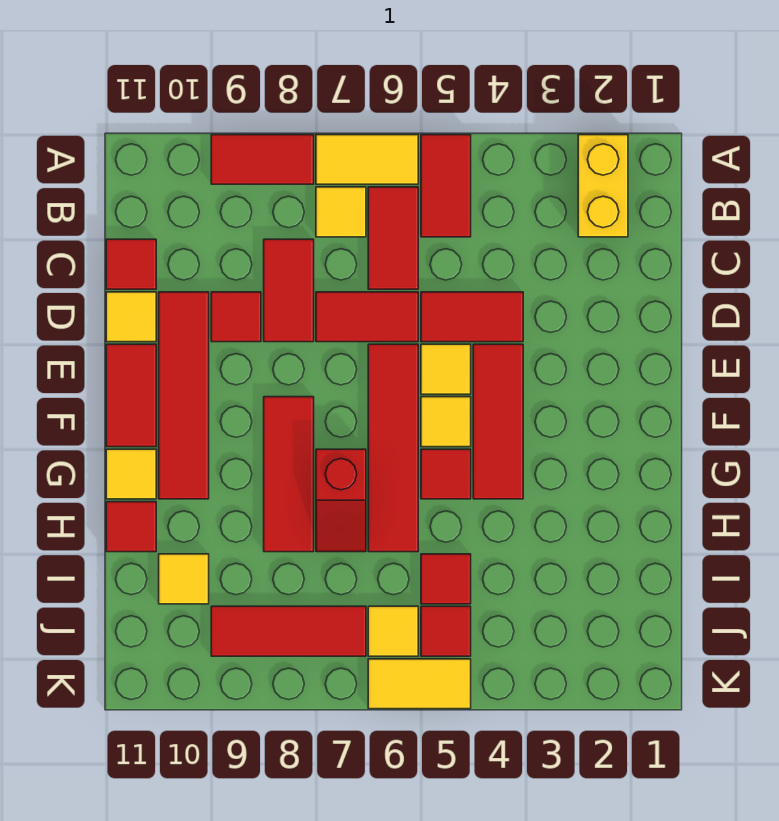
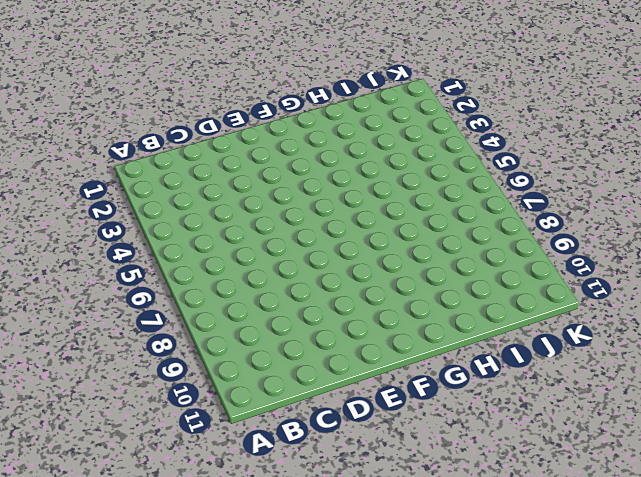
none -> yellow brick A2:B2 level 1
none -> red tile A5:B5 level 1
none -> yellow tile A6:A7 level 1

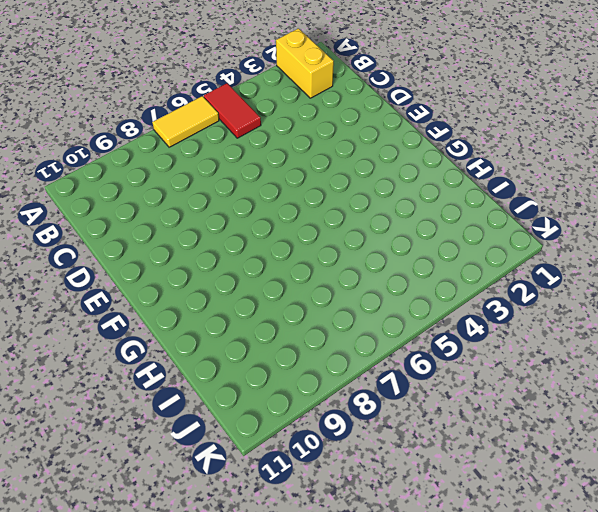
none -> red tile A8:A9 level 1
none -> red tile B6:C6 level 1
none -> yellow tile B7 level 1

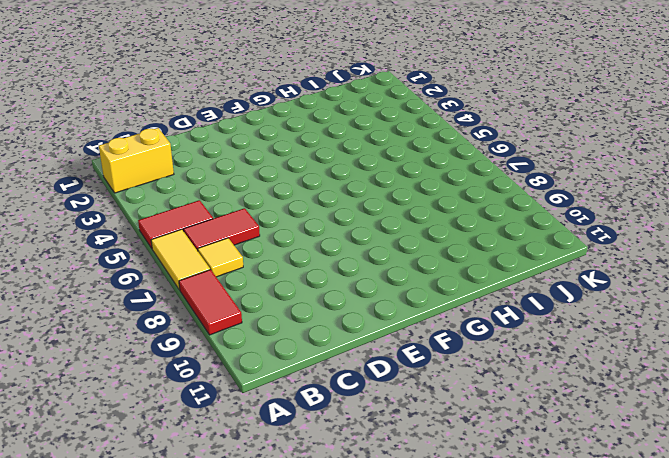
none -> red tile C8:D8 level 1
none -> red tile C11 level 1
none -> red tile D4:D5 level 1

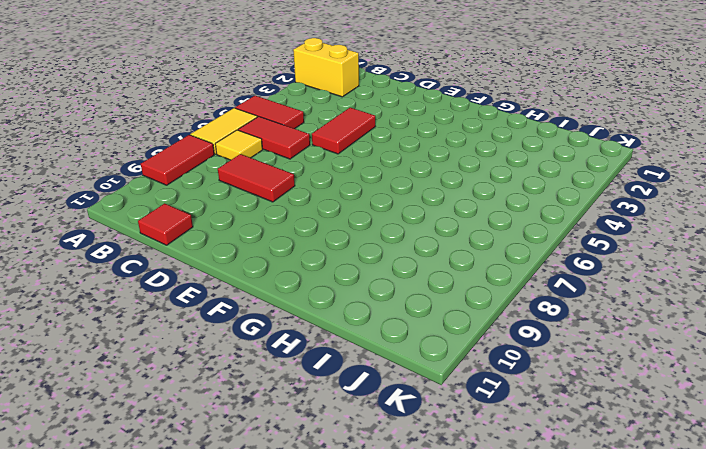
none -> red tile D6:D7 level 1
none -> red tile D9 level 1
none -> red tile D10:G10 level 1

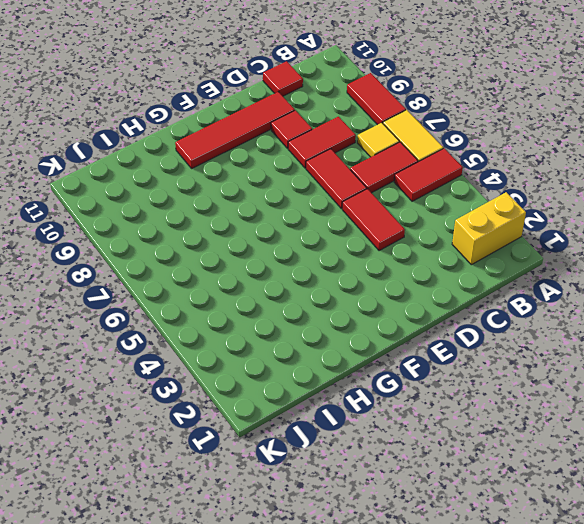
none -> yellow tile D11 level 1
none -> red tile E4:G4 level 1
none -> yellow tile E5 level 1

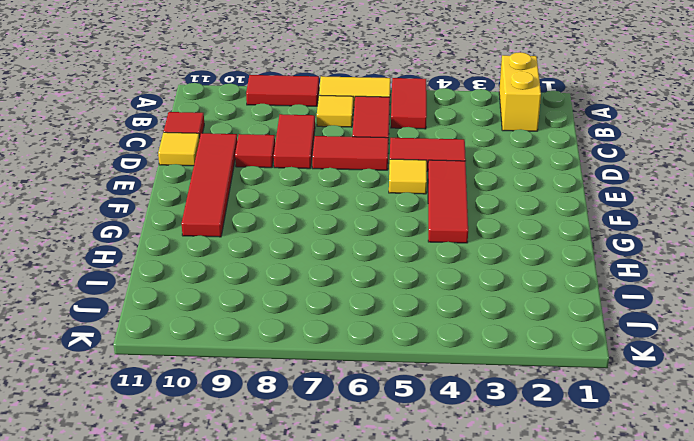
none -> red tile E6:H6 level 1
none -> red tile E11:F11 level 1
none -> yellow tile F5 level 1

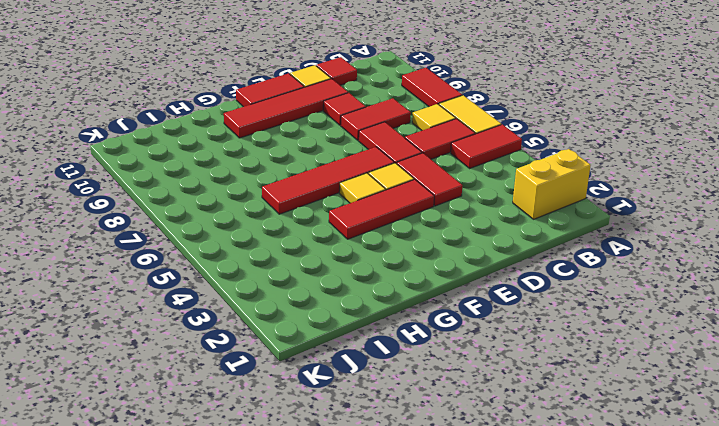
none -> red tile F8:H8 level 1
none -> red tile G5 level 1
none -> red slope G7:H7 level 1 top G

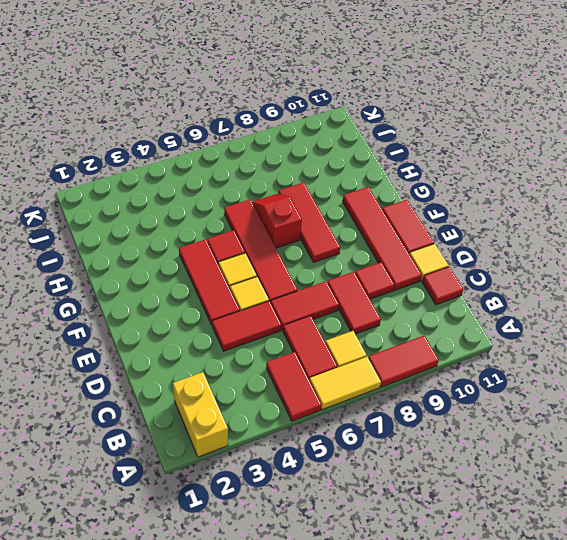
none -> yellow tile G11 level 1
none -> red tile H11 level 1
none -> red tile I5 level 1

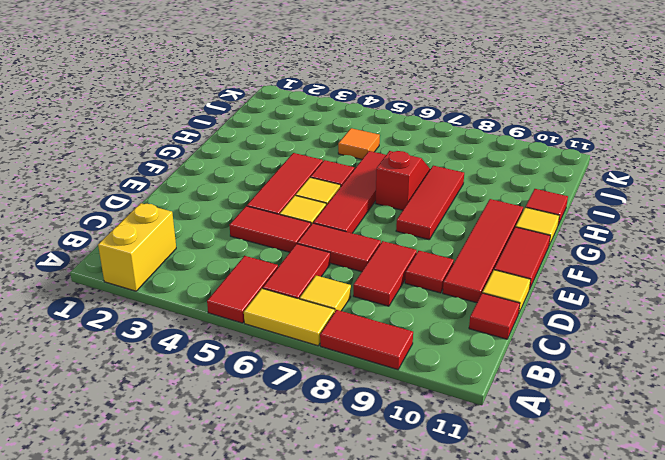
orange tile I5 level 1 -> red tile I5 level 1
none -> yellow tile I10 level 1
none -> red tile J5 level 1
none -> yellow tile J6 level 1

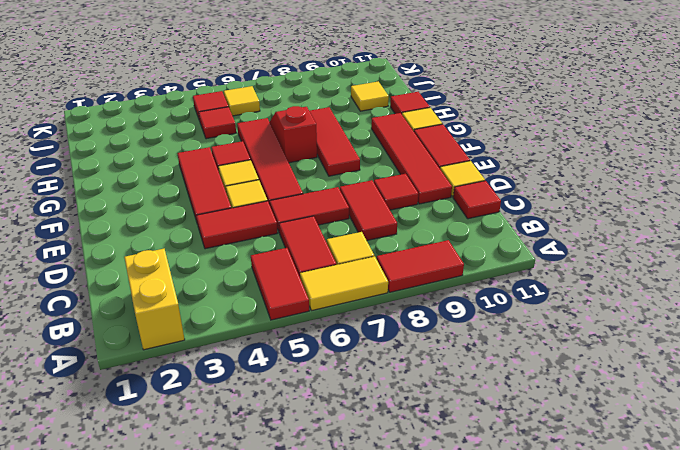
none -> red tile J7:J9 level 1
none -> yellow tile K5:K6 level 1

